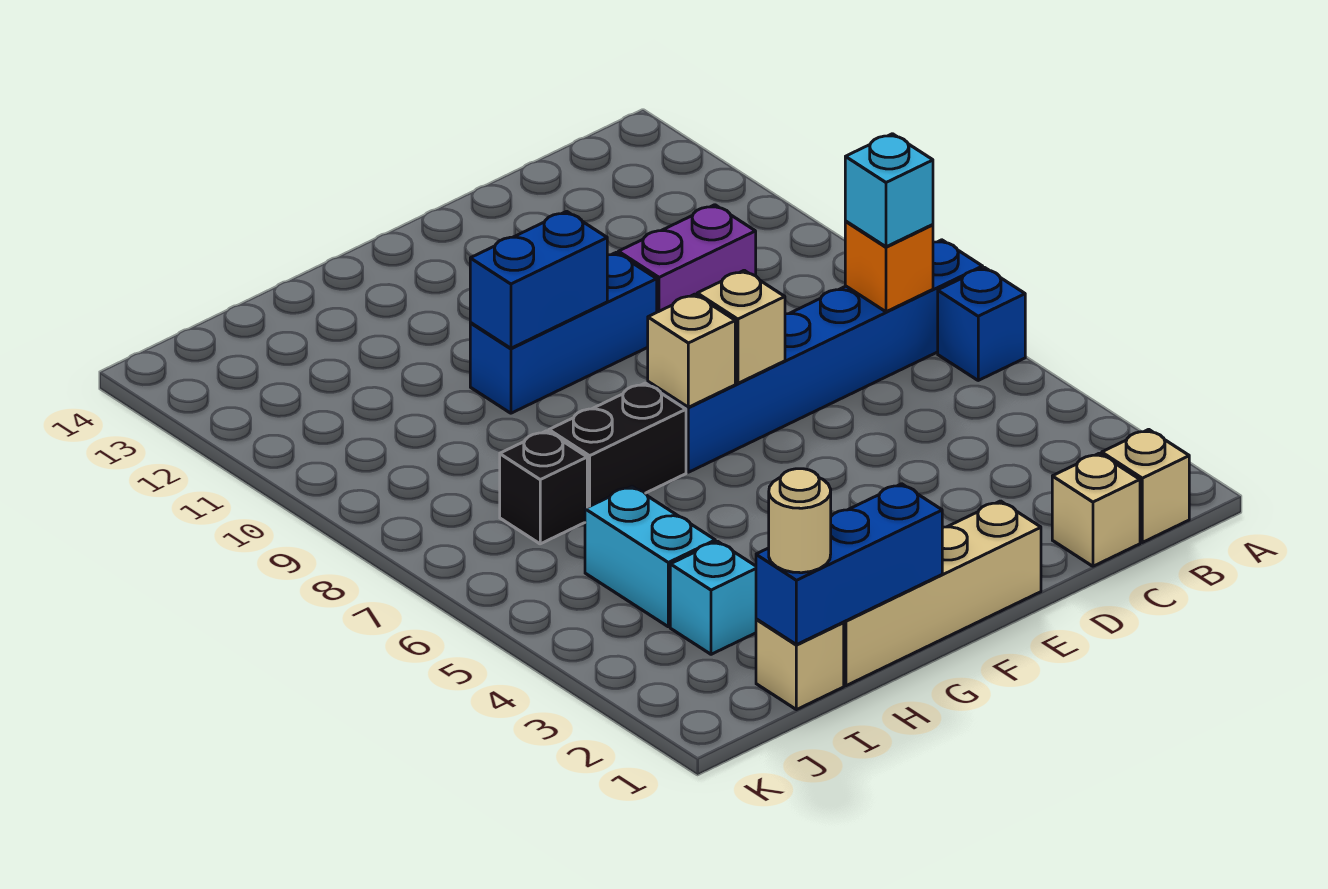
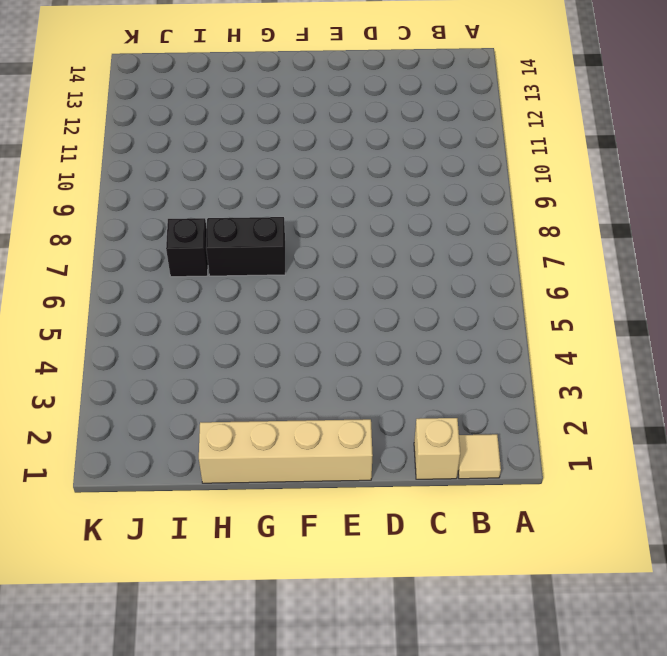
tan tile B1 level 1 -> tan brick B1 level 1
none -> blue brick A6 level 1
none -> blue brick A7:F7 level 1
none -> purple brick C10:D10 level 1

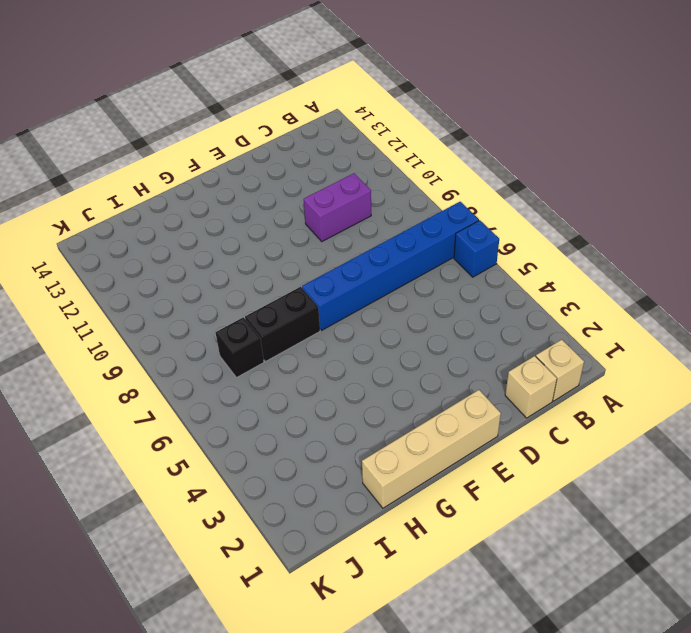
none -> blue brick E10:G10 level 1
none -> tan brick I1 level 1
none -> cyan brick I3 level 1

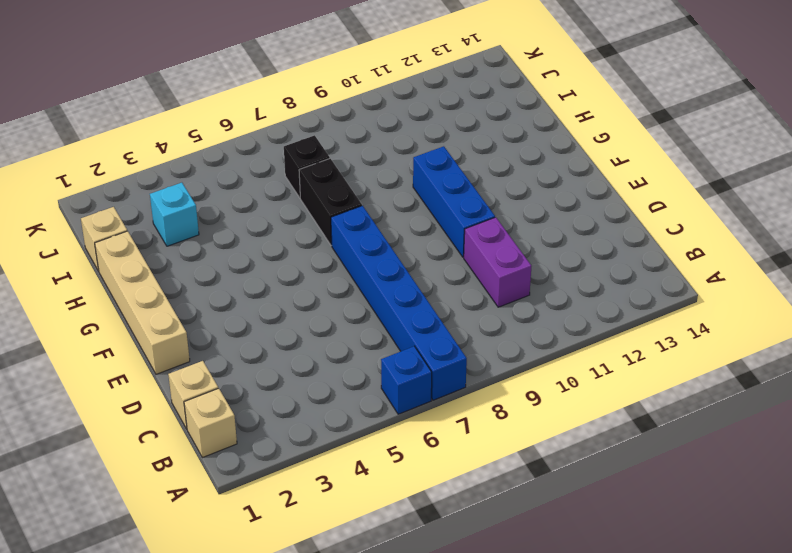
none -> cyan brick I4:I5 level 1
none -> orange brick B7 level 2
none -> tan brick E7 level 2

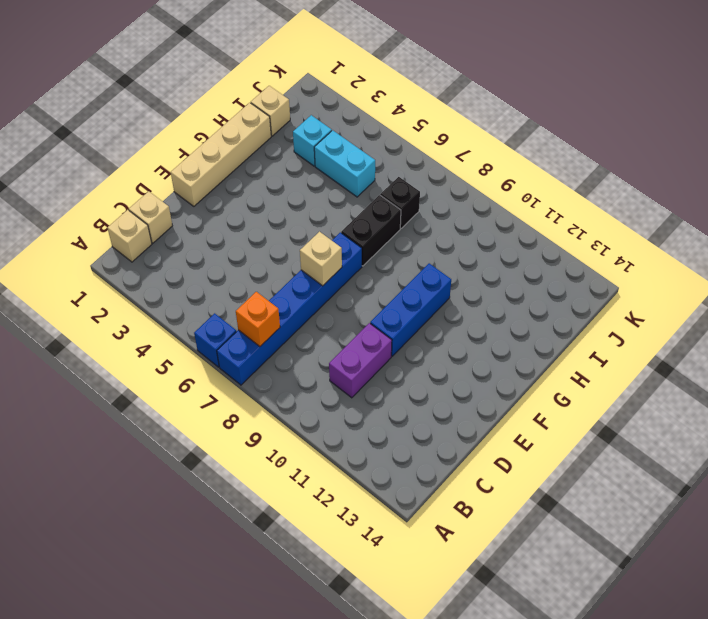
none -> tan brick F7 level 2
none -> blue brick F10:G10 level 2
none -> blue brick G1:I1 level 2

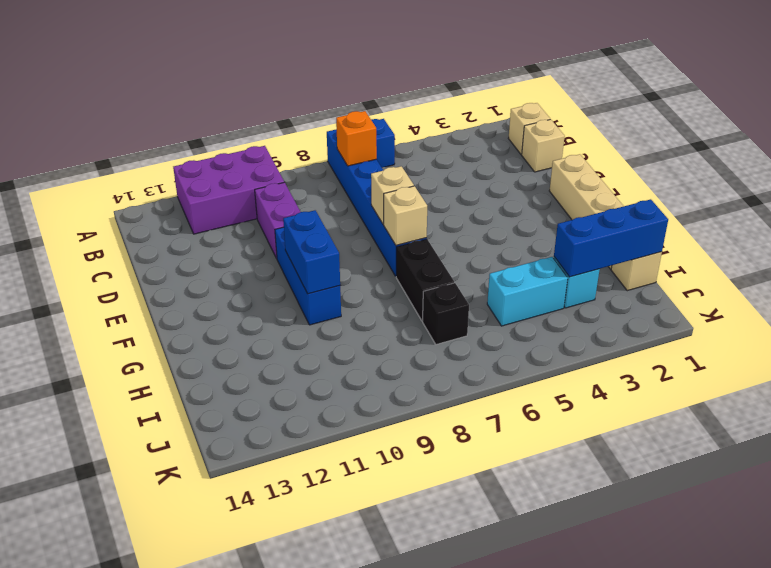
purple brick A10:B12 level 1 -> none
blue brick I1:I3 level 2 -> blue brick G1:I1 level 2
none -> cyan brick B7 level 3
none -> tan round brick I1 level 3

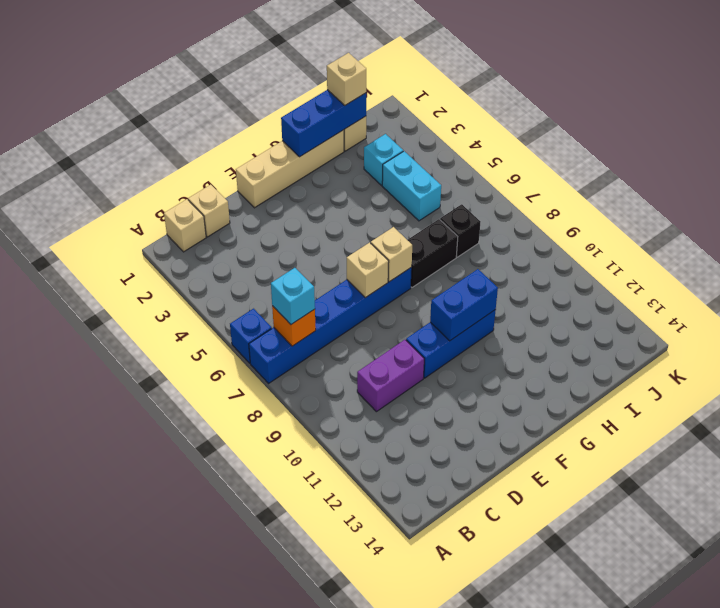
tan brick I1 level 3 -> tan round brick I1 level 3

